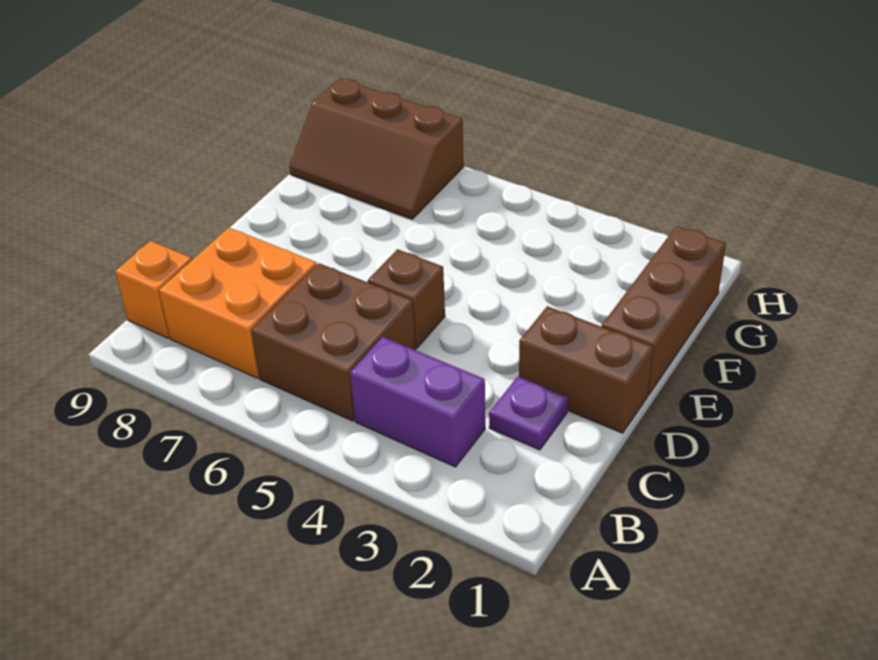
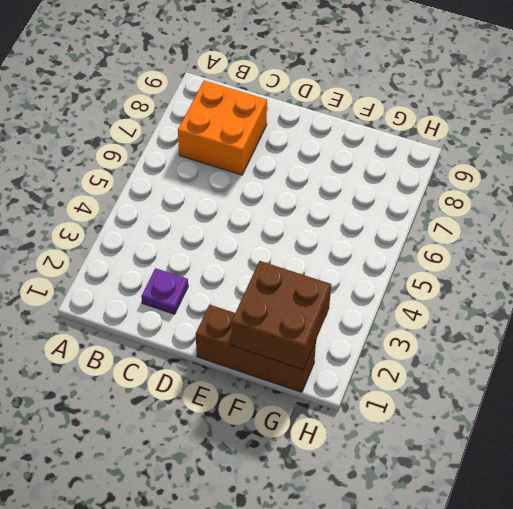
brown brick F1:G2 level 2 -> brown brick B5:C6 level 1
none -> purple brick B3:B4 level 1
none -> orange brick B9 level 1

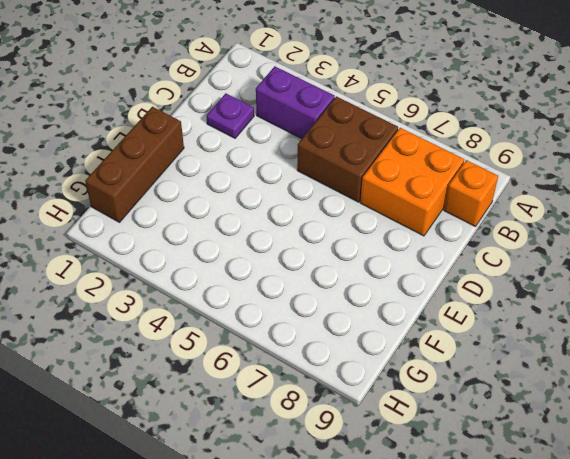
none -> brown brick D1:D2 level 1
none -> brown brick D5 level 1

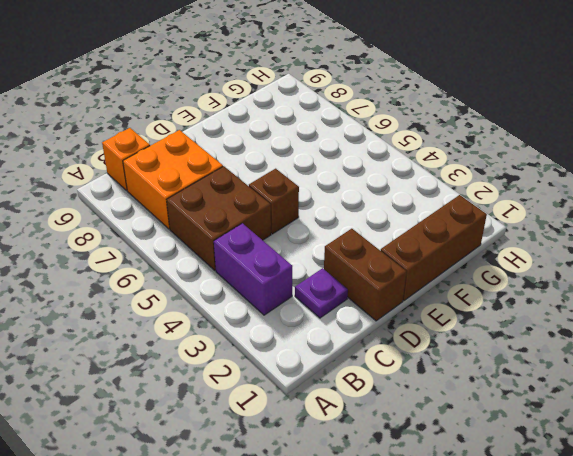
none -> brown slope G7:H9 level 1 top H

